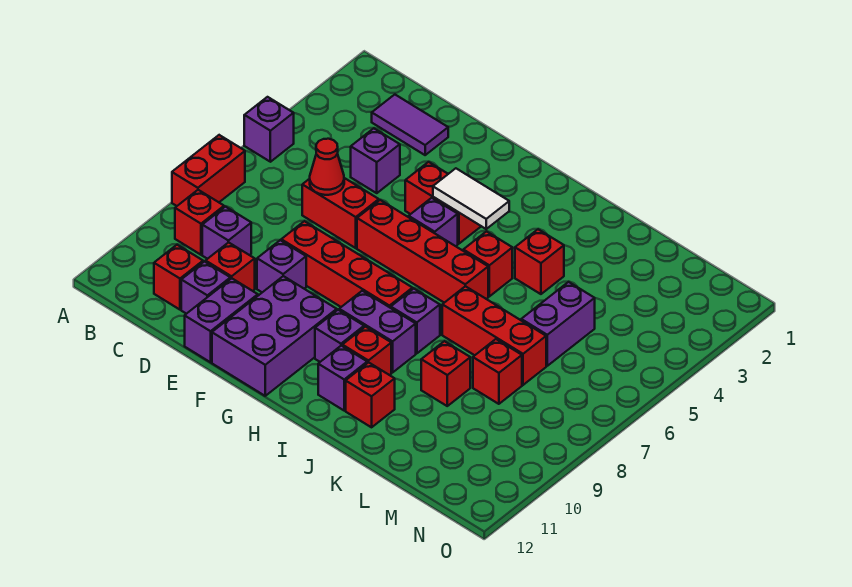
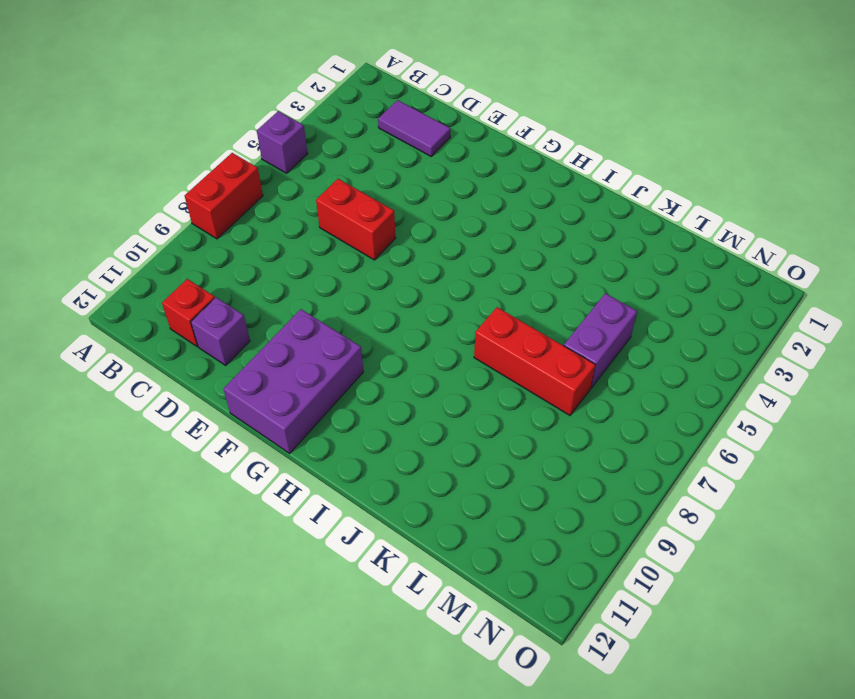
none -> red brick B9 level 1
none -> purple brick C9 level 1
none -> purple brick D4 level 1
none -> red brick D10 level 1

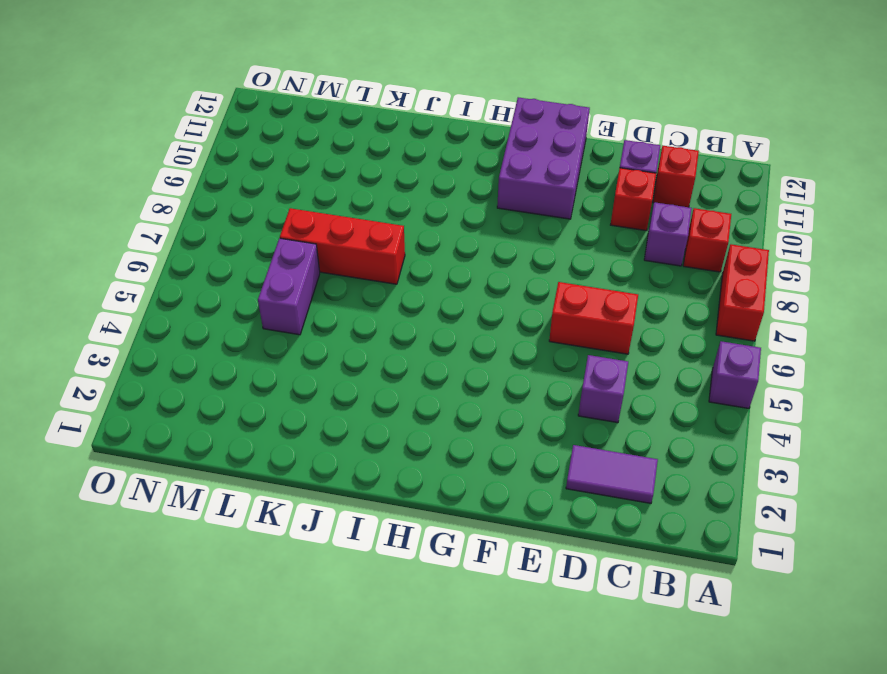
none -> red brick E8:H8 level 1
none -> purple brick E9 level 1
none -> purple brick E11:E12 level 1
none -> red brick F4:G4 level 1

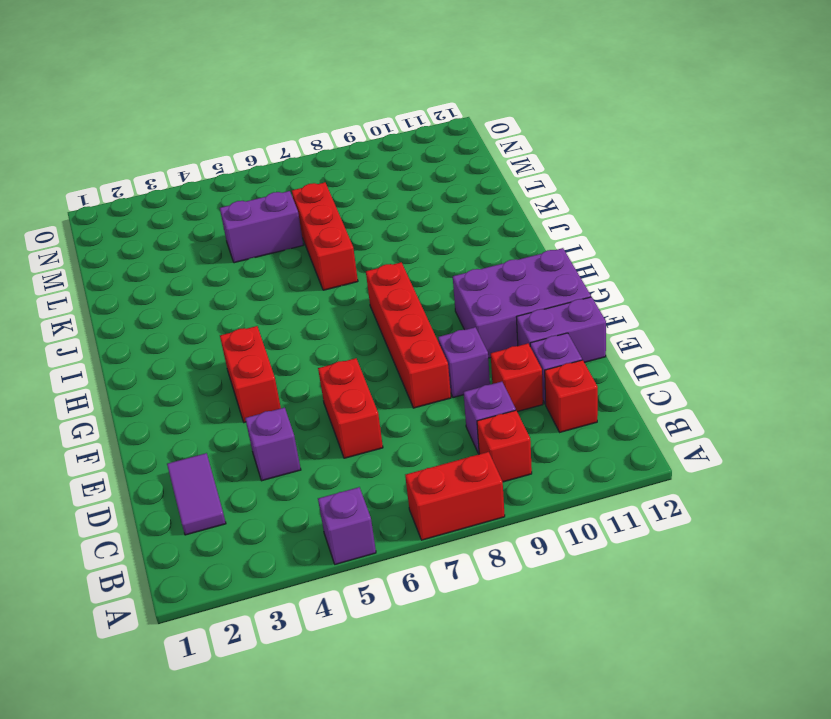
none -> red brick F6:I6 level 1
none -> purple brick G5 level 1
none -> purple brick H9:I9 level 1
none -> purple brick H10 level 1

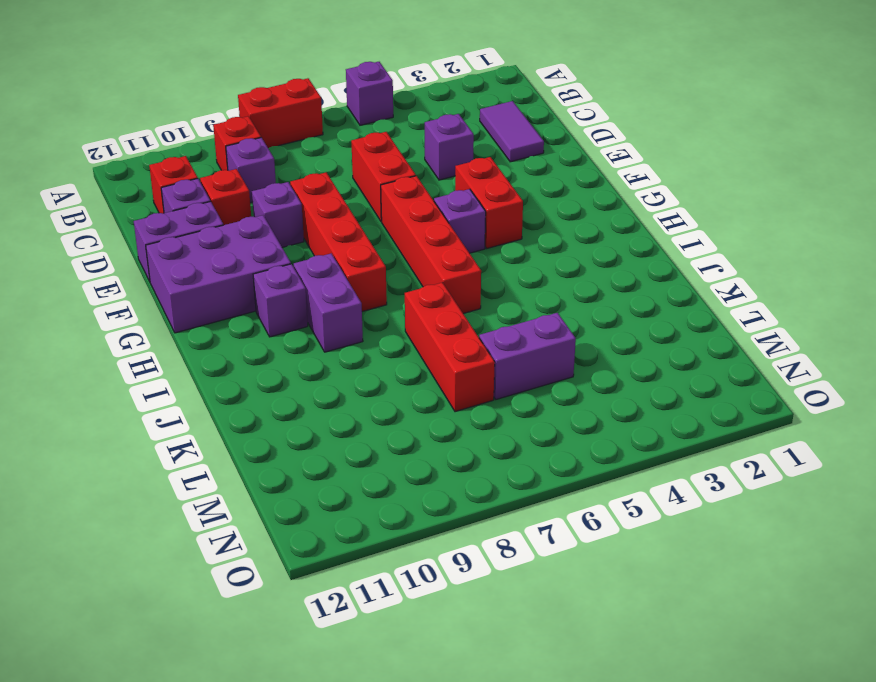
none -> red brick I5 level 1
none -> purple brick I8 level 1
none -> red brick I10 level 1
none -> purple brick I11 level 1

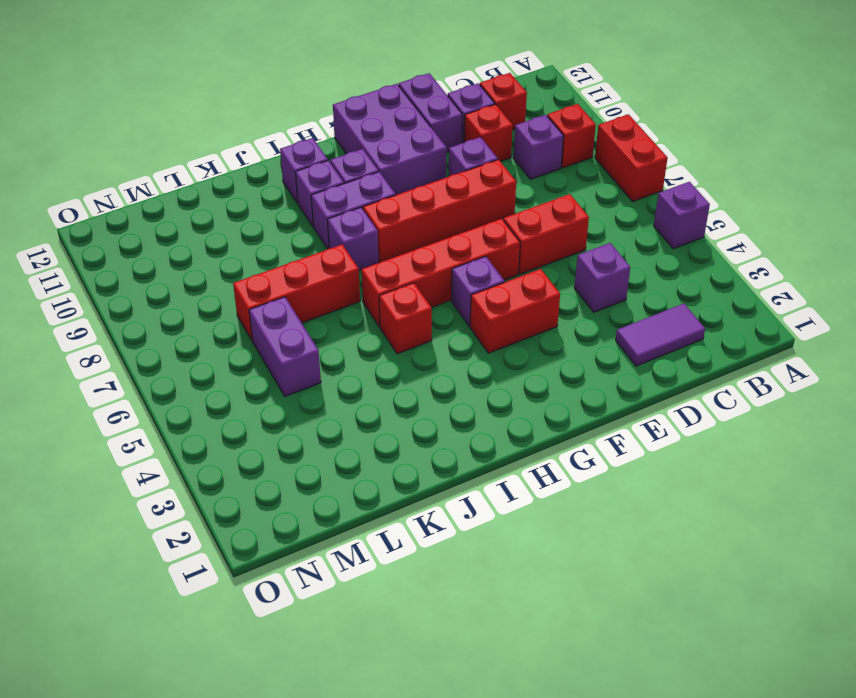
purple brick I10 level 1 -> red brick I10 level 1
none -> red brick J4 level 1
none -> red brick J11 level 1
none -> red brick K9 level 1
none -> red brick L8 level 1

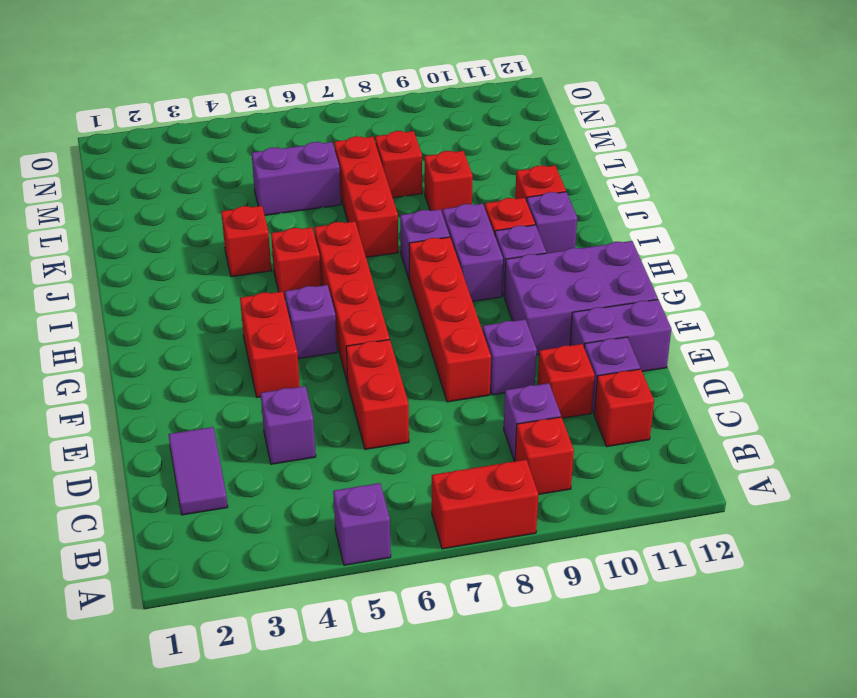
none -> red cone D6 level 2
none -> white tile G4:H4 level 2

